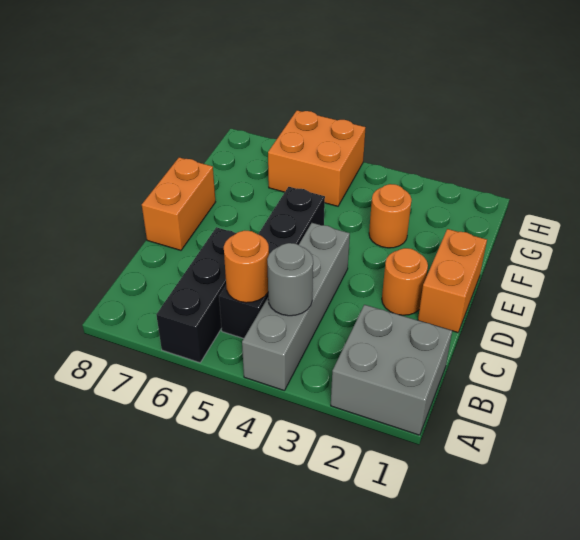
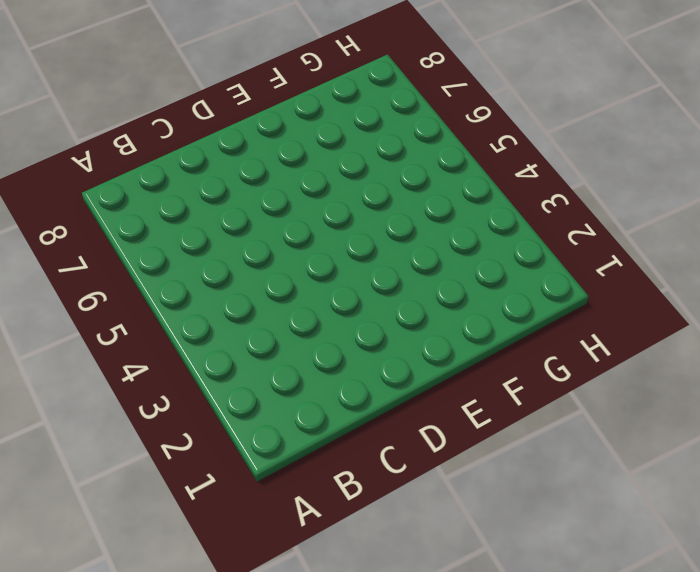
none -> grey brick A1:B2 level 1
none -> grey brick A4:D4 level 1

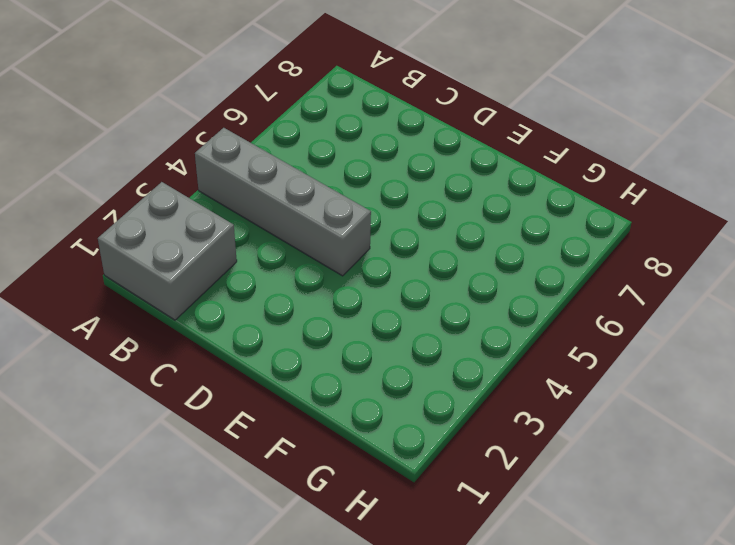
none -> black brick A6:C6 level 1
none -> black brick B5:E5 level 1

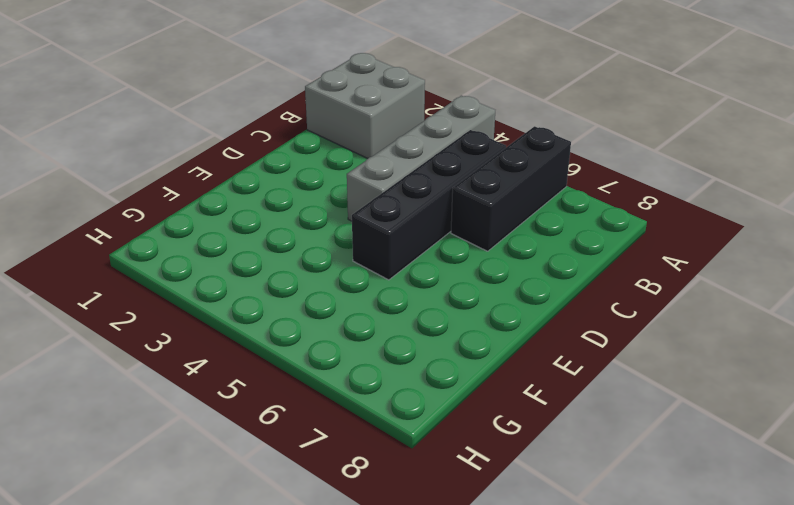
none -> orange brick D1:E1 level 1
none -> orange round brick D2 level 1

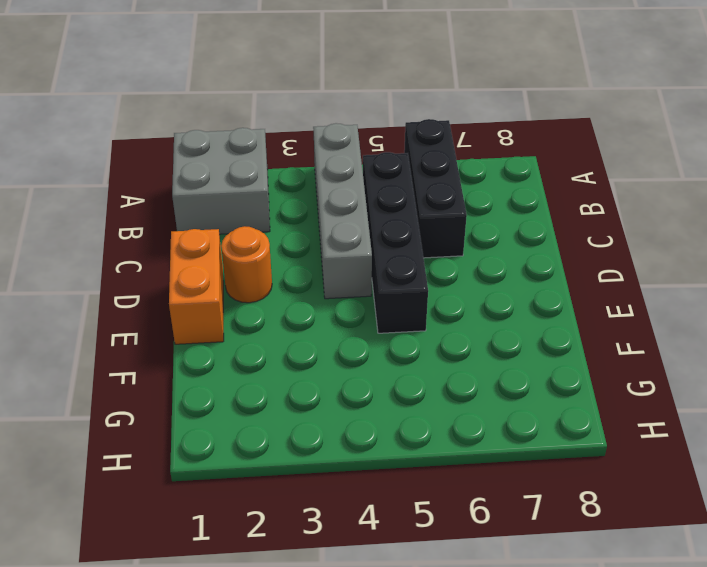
none -> orange brick D8:E8 level 1
none -> orange round brick F3 level 1

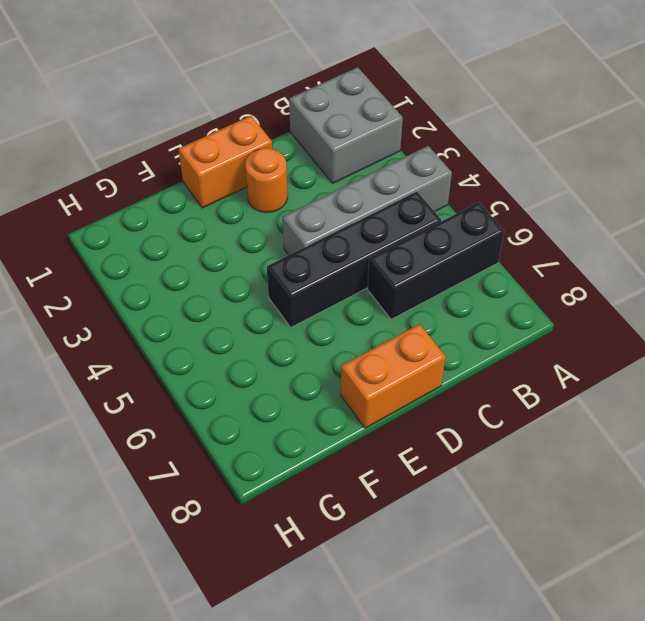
none -> orange round brick F3 level 1
none -> orange brick G5:H6 level 1

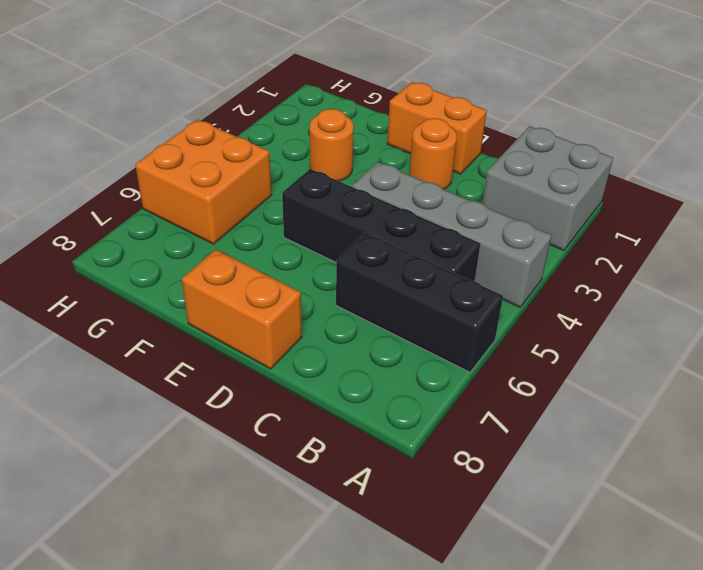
none -> grey round brick B4 level 2
none -> orange round brick B5 level 2

